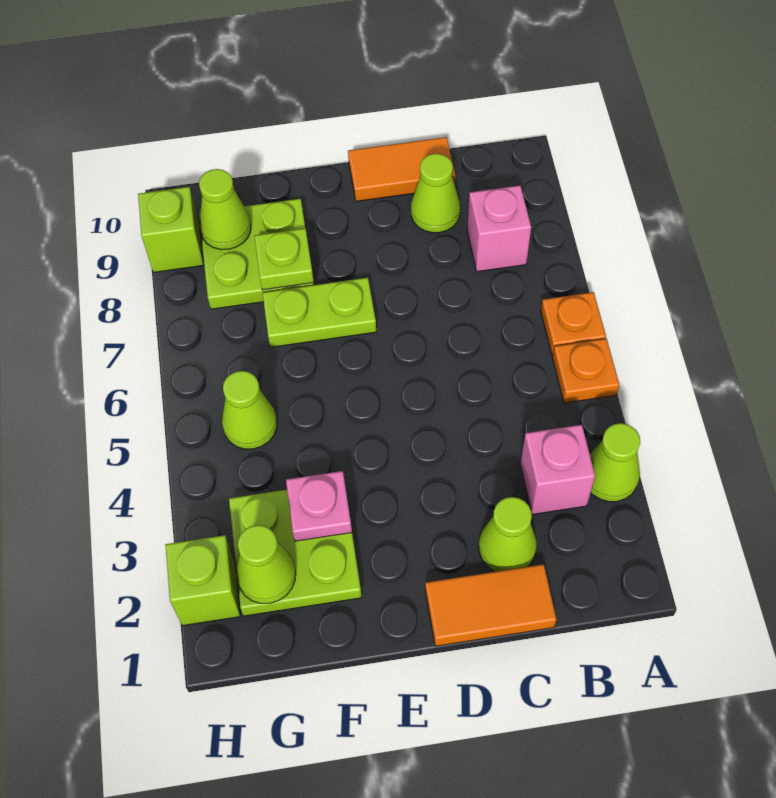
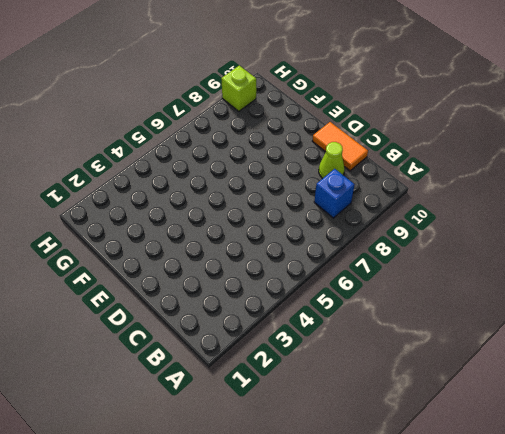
blue brick B8 level 1 -> pink brick B8 level 1
none -> lime cone A3 level 1
none -> orange plate A5 level 1
none -> orange plate A6 level 1

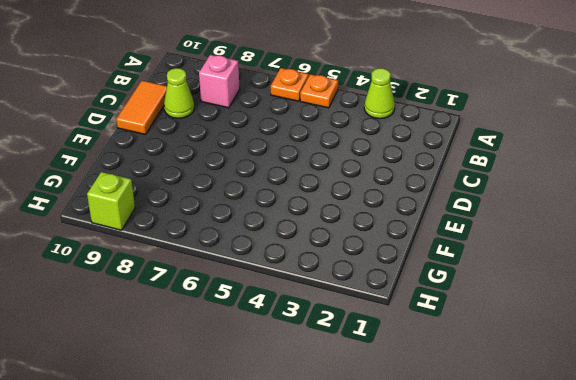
none -> pink brick B3 level 1
none -> orange tile C1:D1 level 1
none -> lime cone C2 level 1

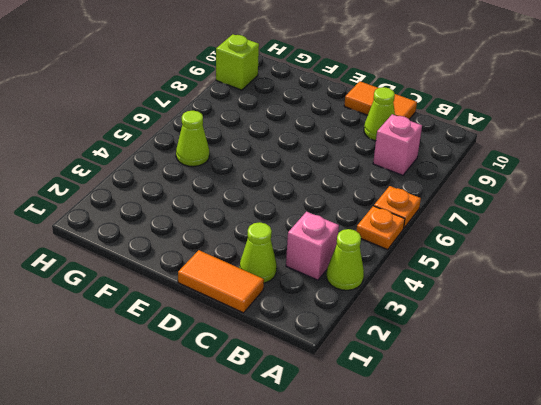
none -> lime plate E7:F7 level 1
none -> lime plate F2:G3 level 1
none -> lime plate F8:G9 level 1

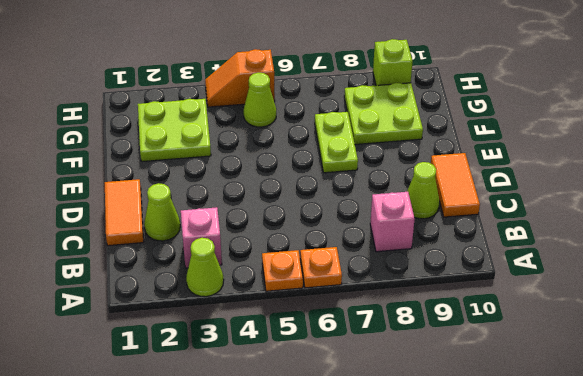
orange slope H4:H5 level 1 top 5 -> none
none -> lime brick H2 level 1
none -> pink plate F3 level 2
none -> lime plate F8 level 2

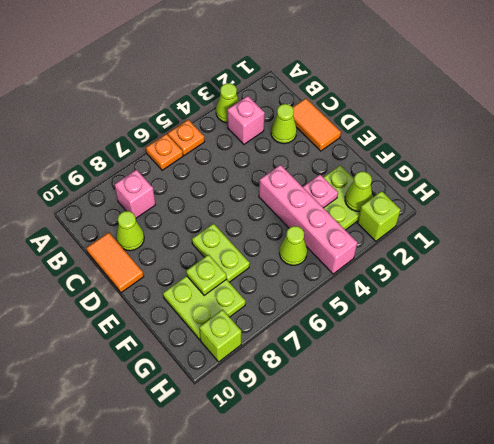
pink brick E4:H4 level 1 -> none
none -> lime cone G9 level 2

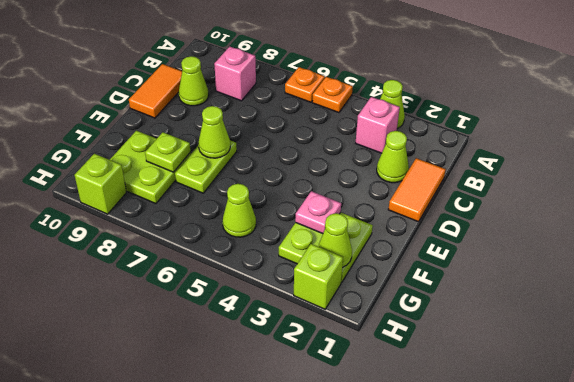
lime cone E7 level 2 -> lime cone G9 level 2

